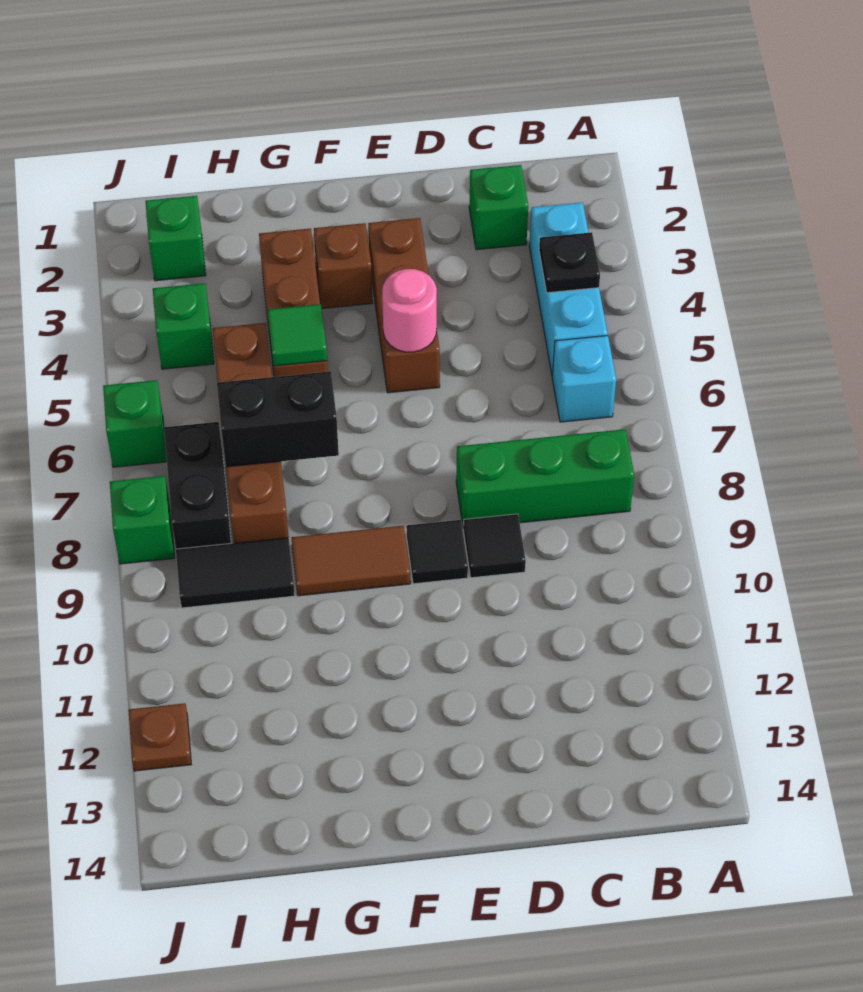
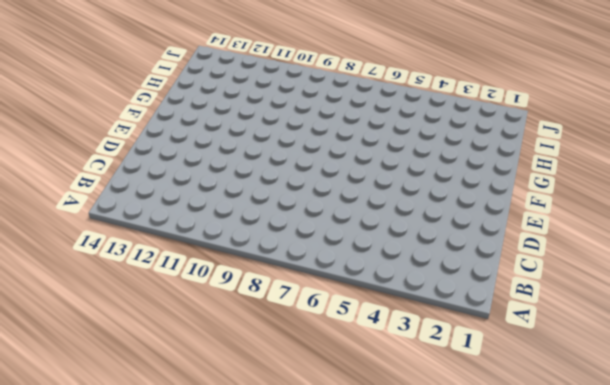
none -> cyan brick B3:B5 level 1
none -> cyan brick B6 level 1
none -> green brick B8:D8 level 1

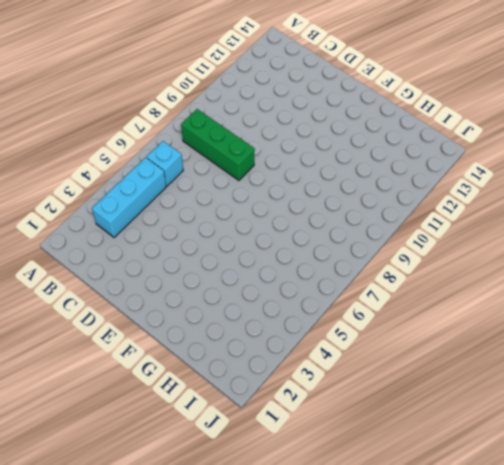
none -> green brick C2 level 1
none -> black tile D9 level 1
none -> brown brick E3:E5 level 1

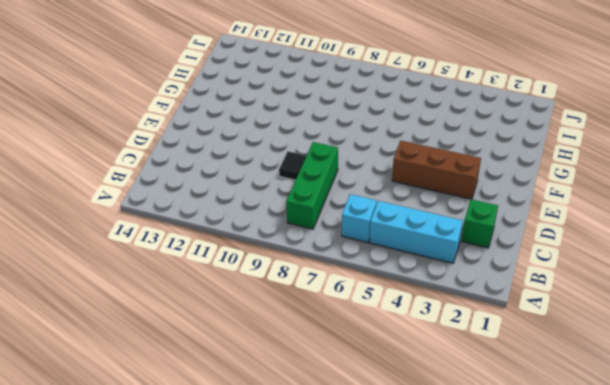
none -> black tile E9 level 1
none -> brown brick F3 level 1
none -> brown tile F9:G9 level 1

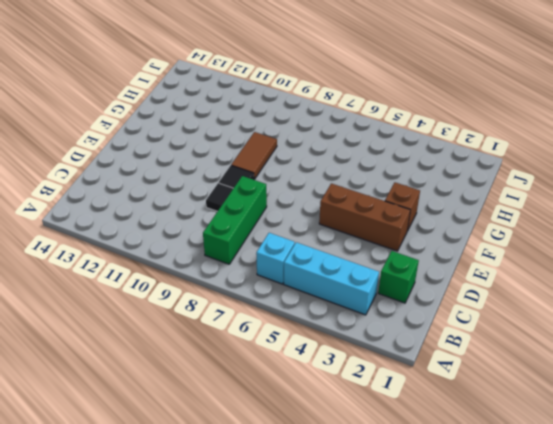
none -> brown brick G3:G5 level 1
none -> brown brick H5:H8 level 1
none -> black tile H9:I9 level 1

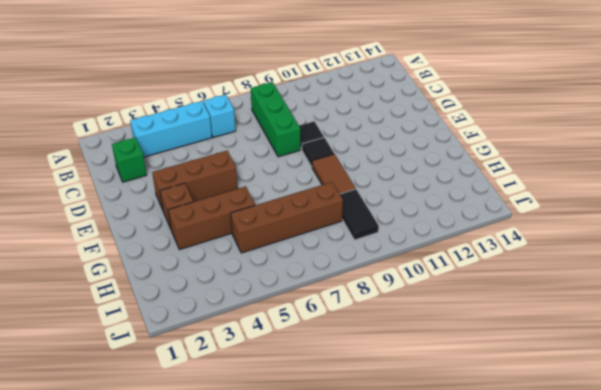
none -> green brick I2 level 1
none -> green brick I4 level 1
none -> black brick I7:I8 level 1

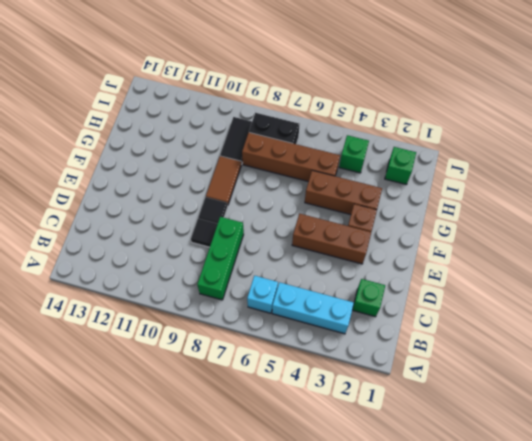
none -> green brick J6 level 1
none -> green brick J8 level 1
none -> brown plate J12 level 1

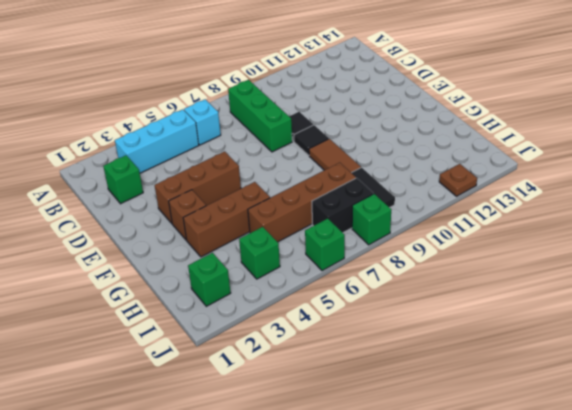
none -> black plate B4 level 2
none -> pink round brick E5 level 2
none -> green tile G5 level 2

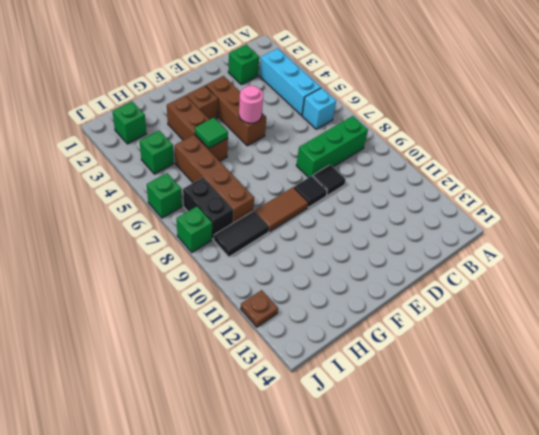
none -> black plate B4 level 2
none -> black brick G7:H7 level 2

